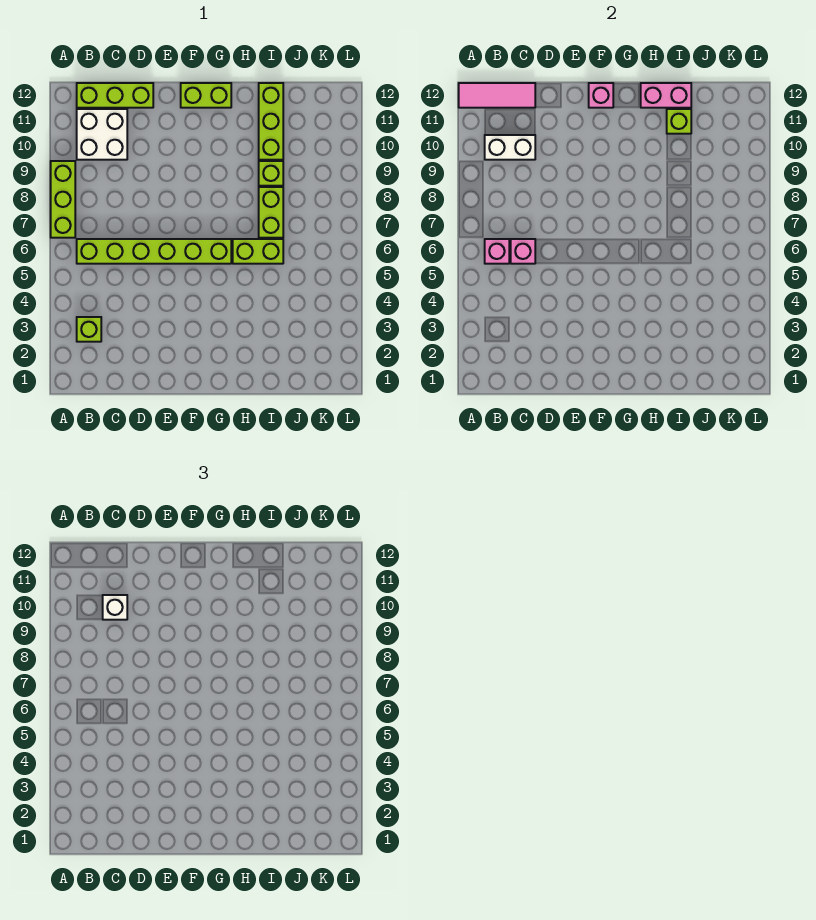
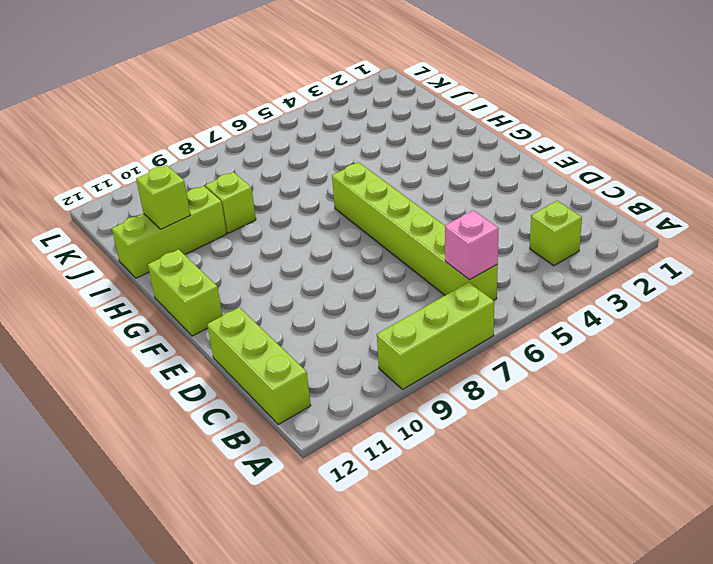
none -> white brick B10:C11 level 1
none -> lime brick H6:I6 level 1
none -> lime brick I7:I8 level 1

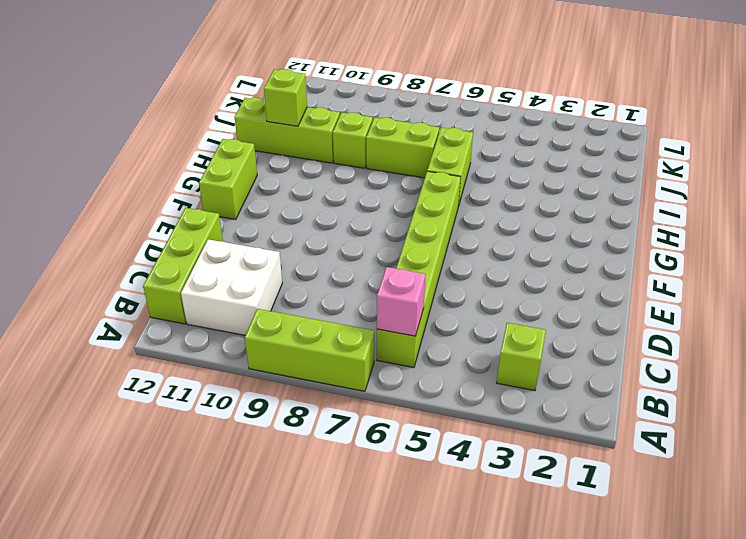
none -> pink tile A12:C12 level 2
none -> white brick B10:C10 level 2
none -> pink brick C6 level 2

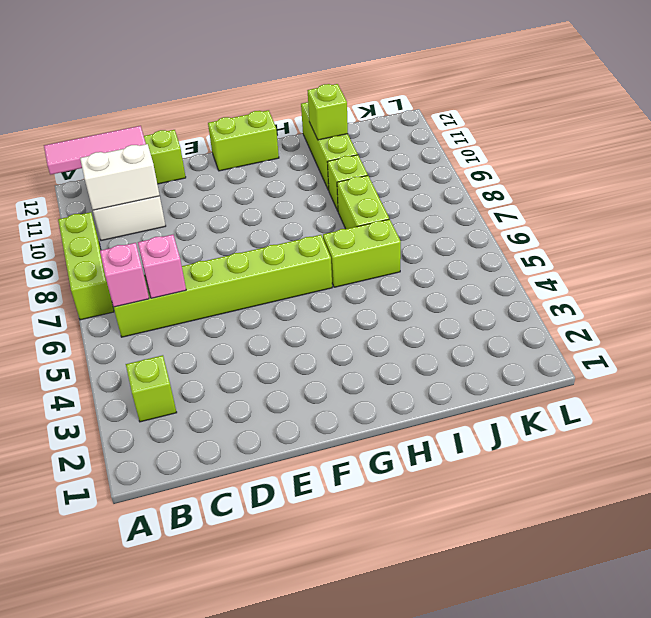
none -> pink brick F12 level 2
none -> pink brick H12:I12 level 2
none -> white brick C10 level 3

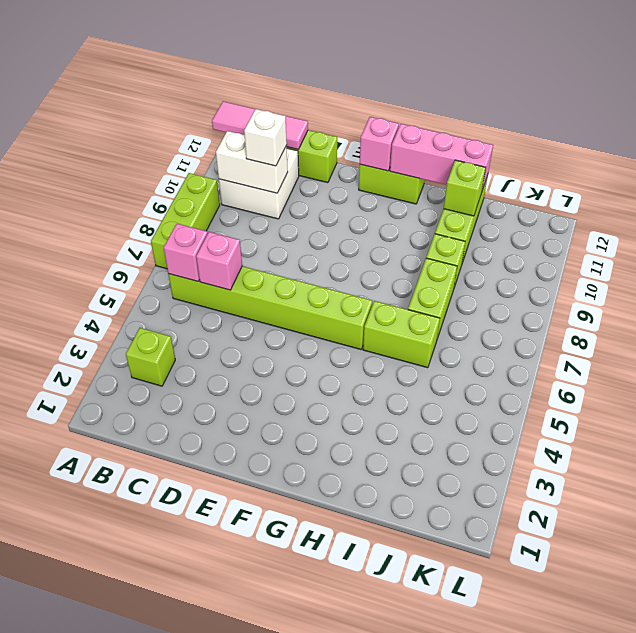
pink brick G12:I12 level 2 -> pink brick H12:I12 level 2

